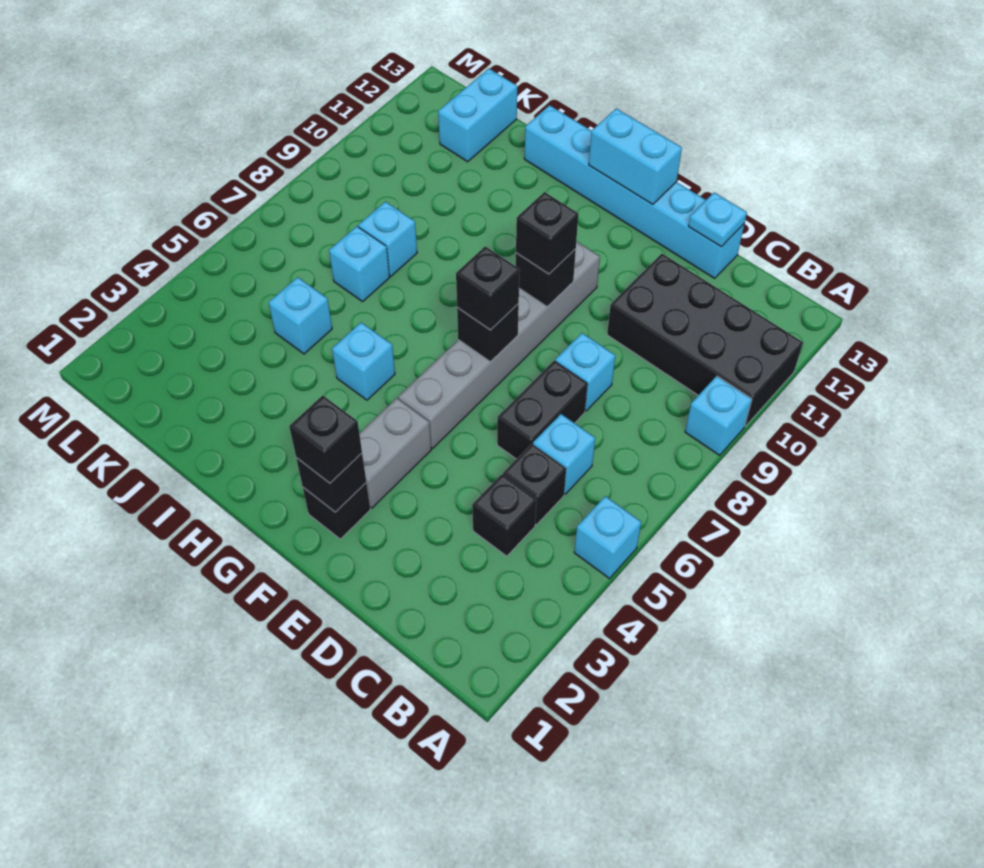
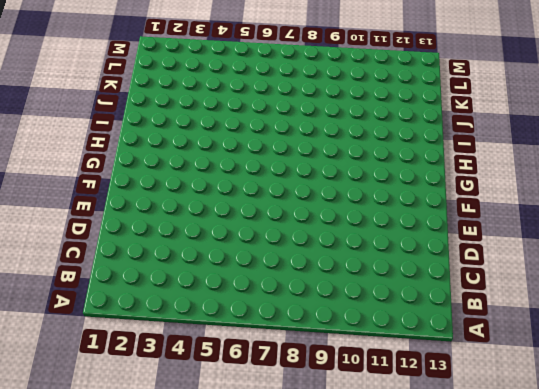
none -> cyan brick A5 level 1
none -> cyan brick A9 level 1
none -> black brick A10:D11 level 1

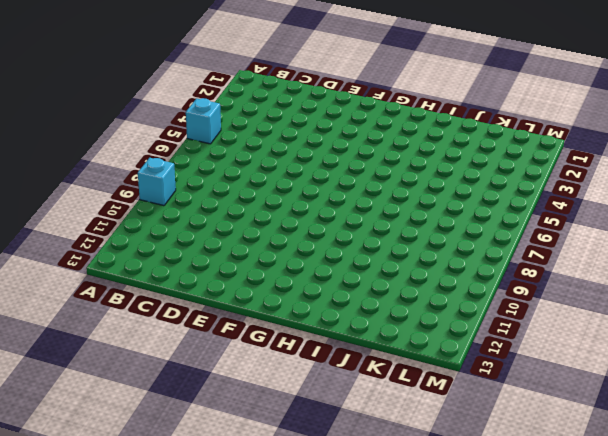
none -> black brick A10:D11 level 1
none -> black brick C4 level 1
none -> black brick C5 level 1

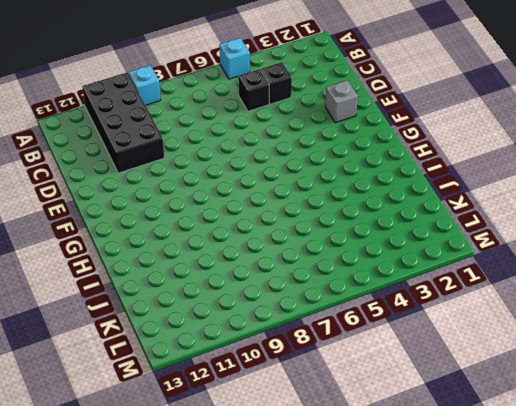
grey brick E2 level 1 -> none
none -> cyan brick C6 level 1
none -> black brick D6:D7 level 1
none -> cyan brick D8 level 1

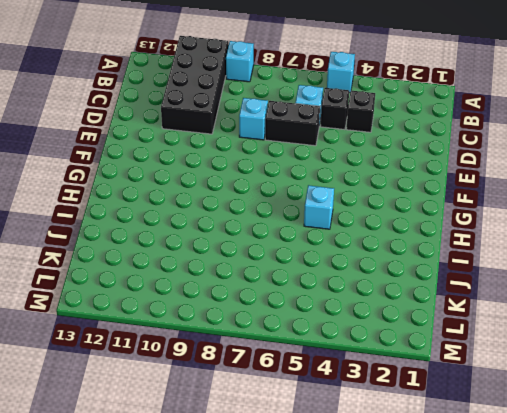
none -> cyan brick D13:I13 level 1
none -> black brick F2 level 1
none -> grey brick F3:F4 level 1

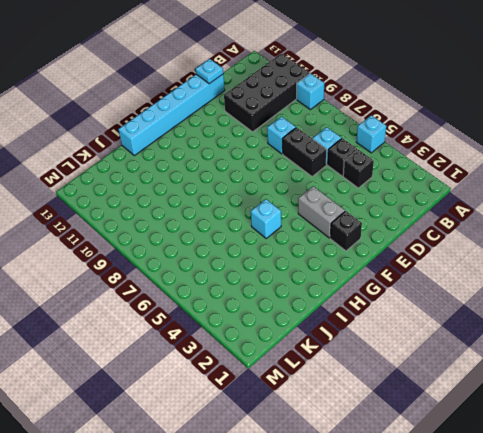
none -> grey brick F5:F10 level 1
none -> cyan brick J5 level 1
none -> cyan brick J7 level 1

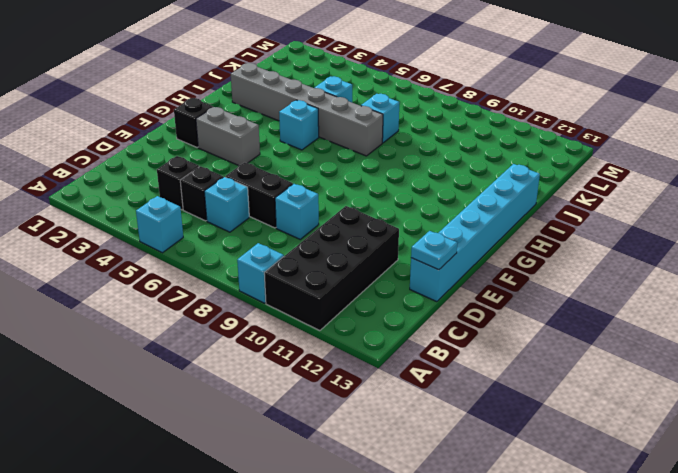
grey brick I2:I7 level 1 -> grey brick F5:F10 level 1
none -> cyan brick J8 level 1
none -> cyan brick K12:K13 level 1
none -> black brick F2 level 2

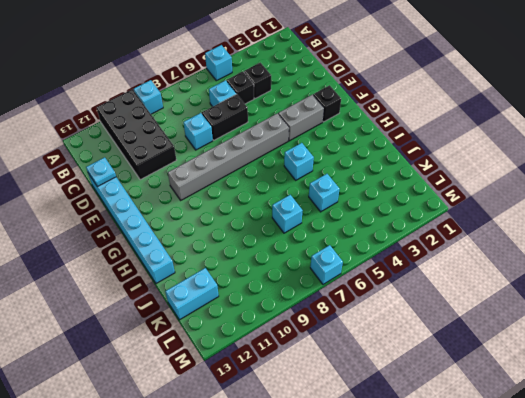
cyan brick M7 level 1 -> cyan brick J8 level 1
none -> black brick F2 level 2
none -> black brick F7 level 2
none -> black brick F9 level 2

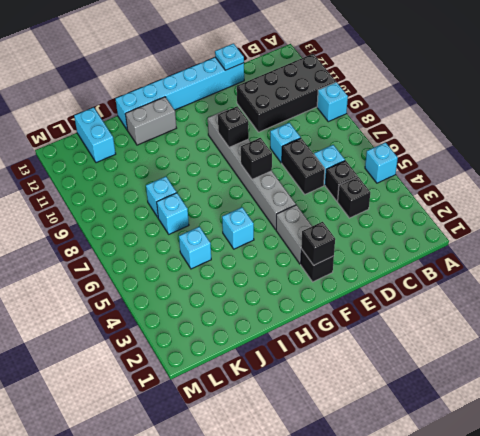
grey brick H12:I12 level 1 -> none
none -> cyan brick F13:G13 level 2
none -> black brick F2 level 3
none -> black brick F7 level 3

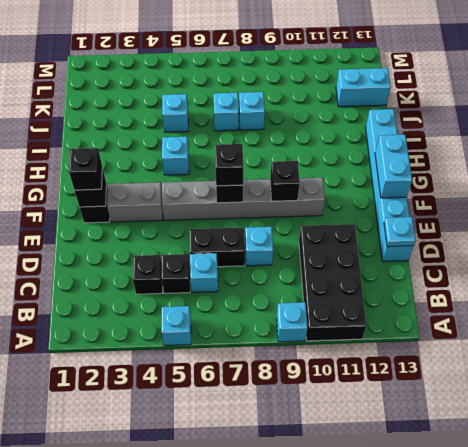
none -> black brick F9 level 3

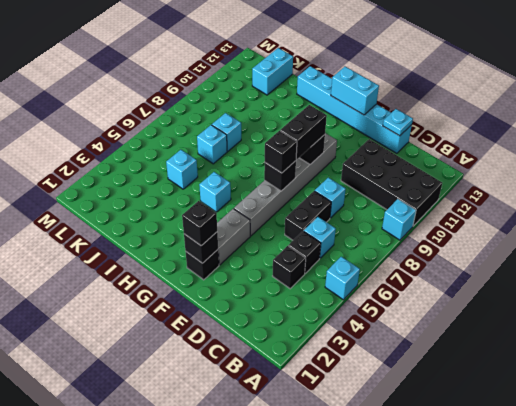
black brick F8:F9 level 3 -> black brick F9 level 3

